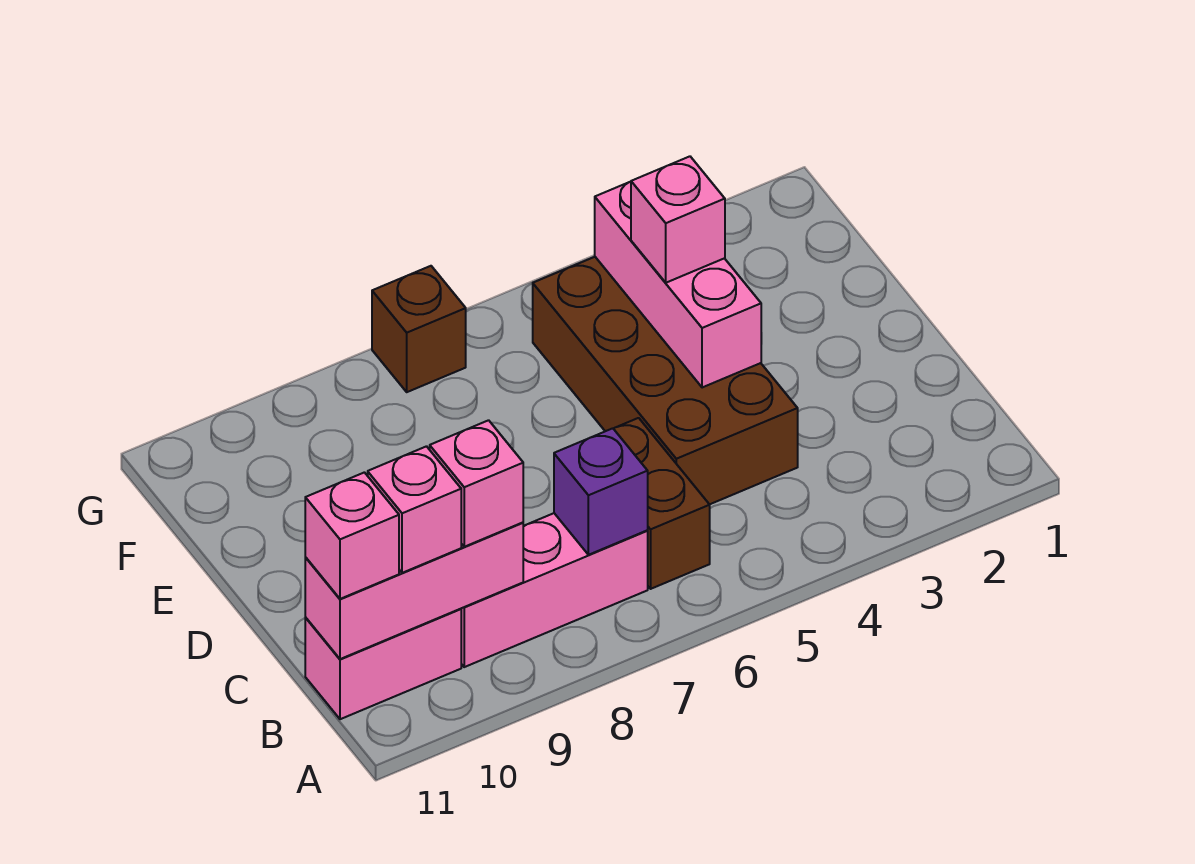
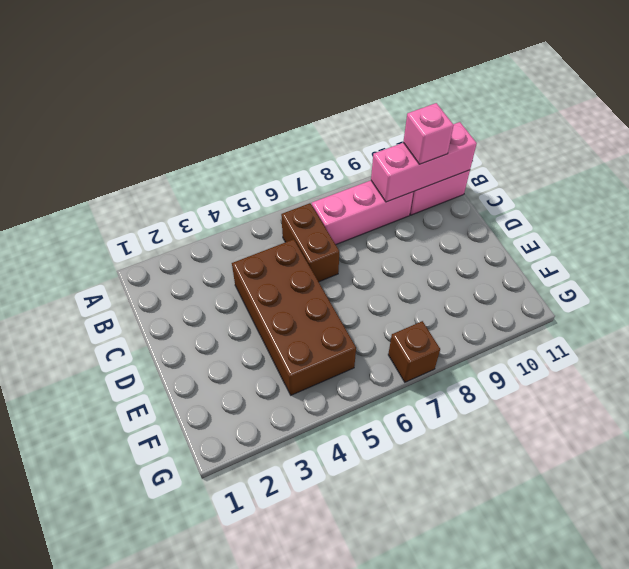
none -> purple brick B7 level 2
none -> pink brick D4:F4 level 2
none -> pink brick B9 level 3

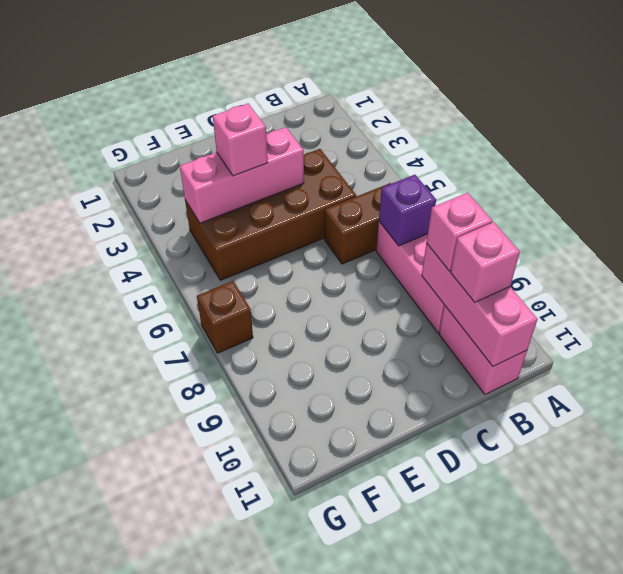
none -> pink brick B11 level 3

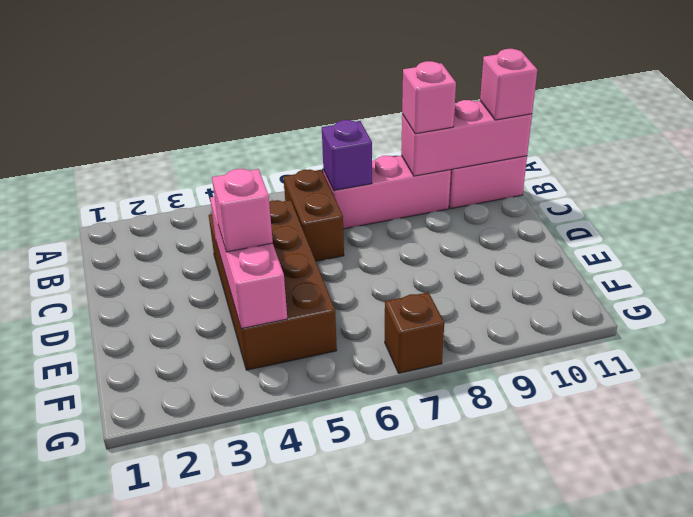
none -> pink brick B10 level 3

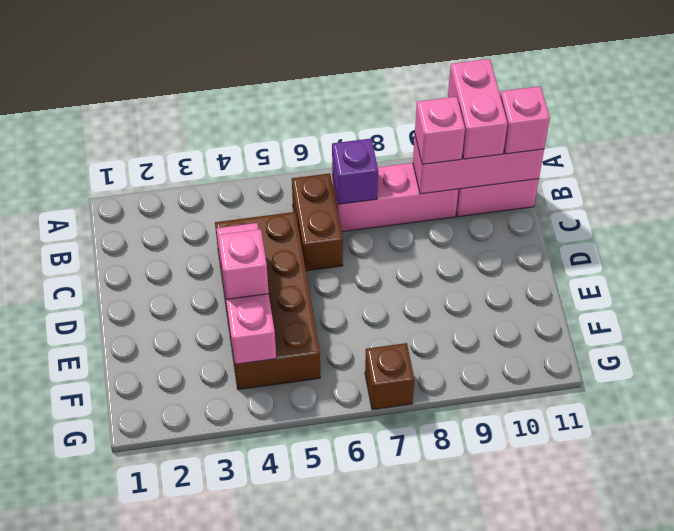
pink brick A10:B10 level 3 -> pink brick B10 level 3

